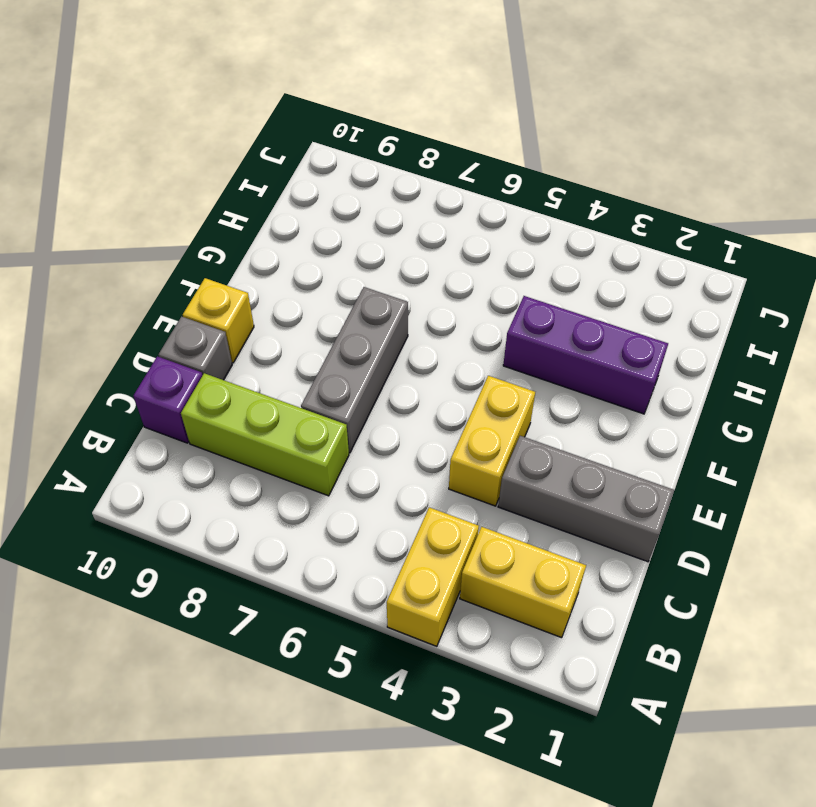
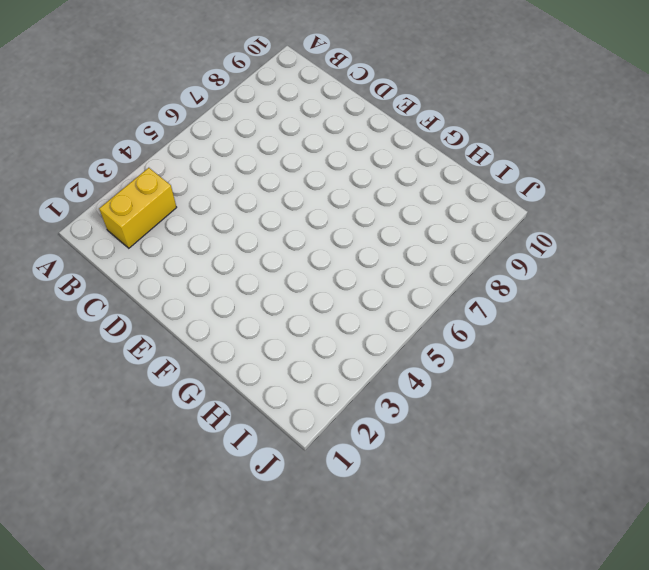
none -> yellow brick A4:B4 level 1
none -> lime brick C7:C9 level 1

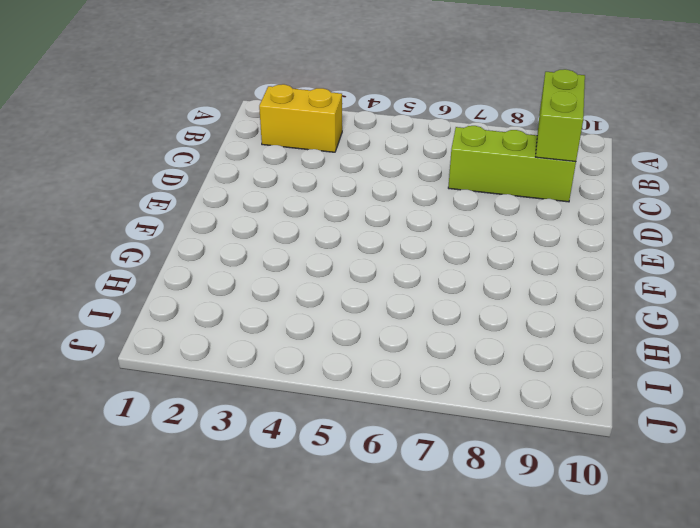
lime brick B9:C9 level 2 -> none
none -> yellow brick A4:B4 level 1
none -> purple brick C10 level 1

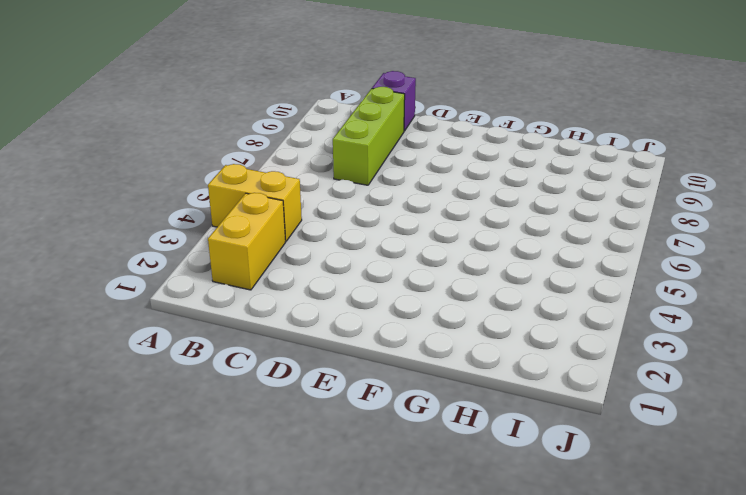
none -> grey brick D1:D3 level 1
none -> yellow brick D4:E4 level 1

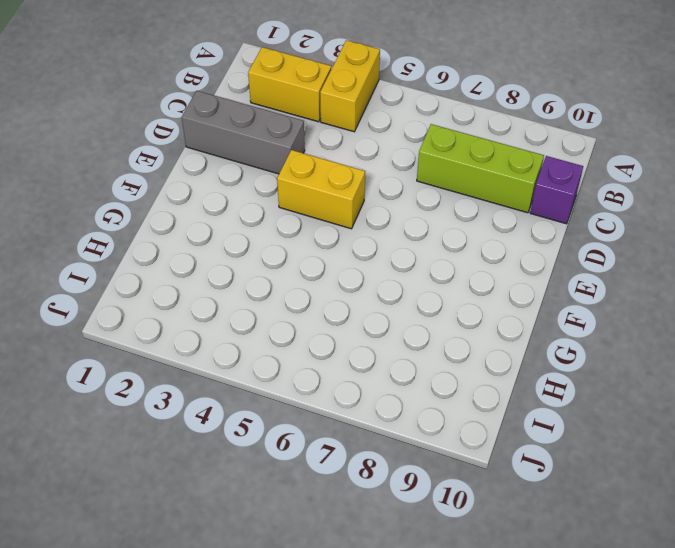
yellow brick E4:E5 level 1 -> yellow brick D4:E4 level 1
none -> grey brick D7:F7 level 1
none -> grey brick D10 level 1

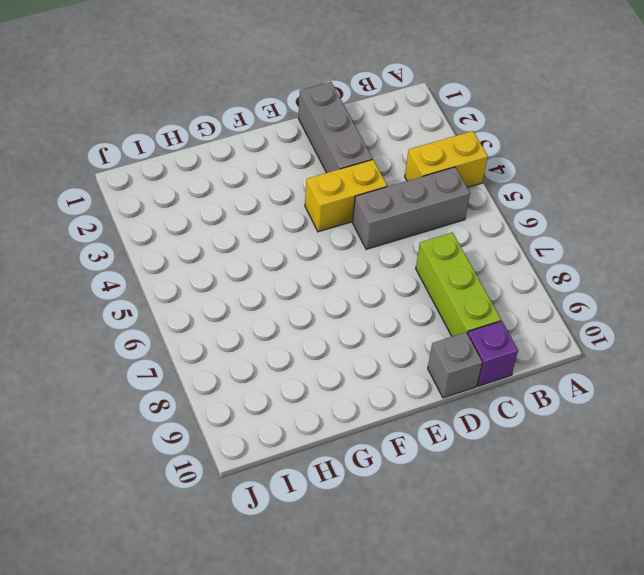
grey brick B5:D5 level 1 -> grey brick D7:F7 level 1
none -> yellow brick B2:B3 level 1
none -> yellow brick E10 level 1

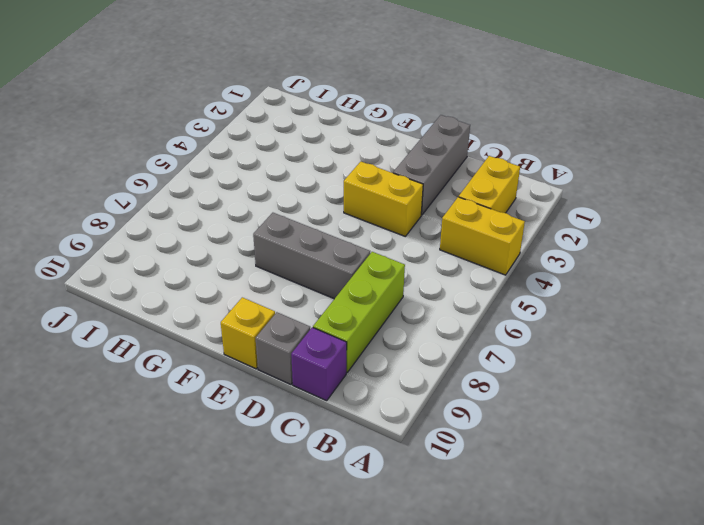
none -> purple brick G2:G4 level 1

